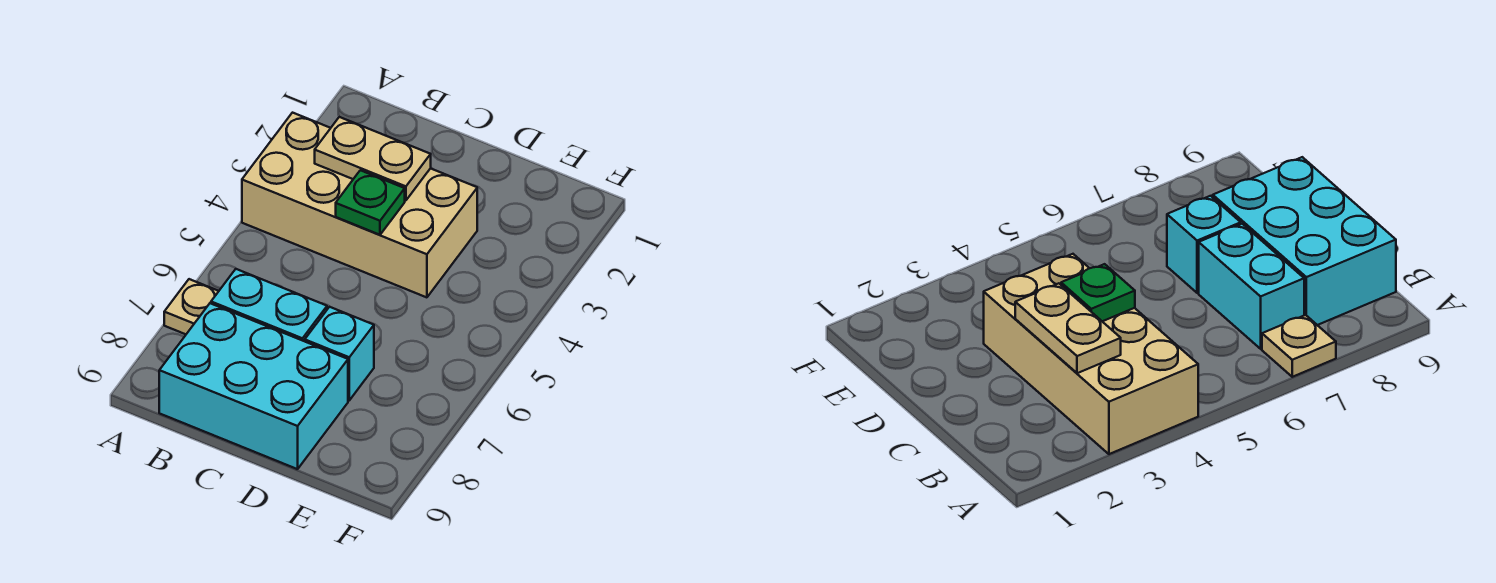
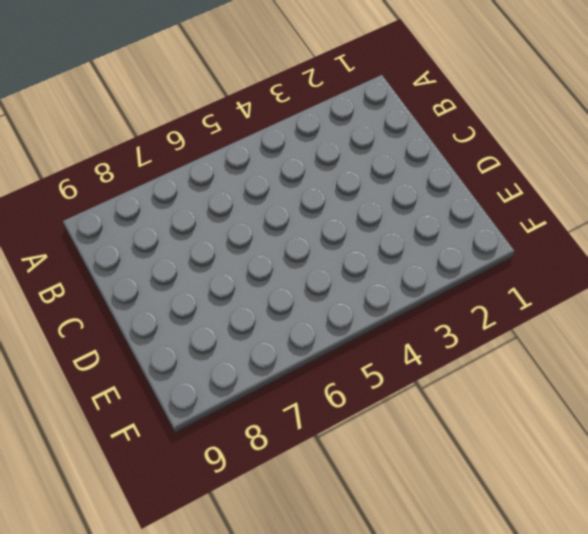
none -> tan brick A3:D4 level 1
none -> tan plate A7 level 1

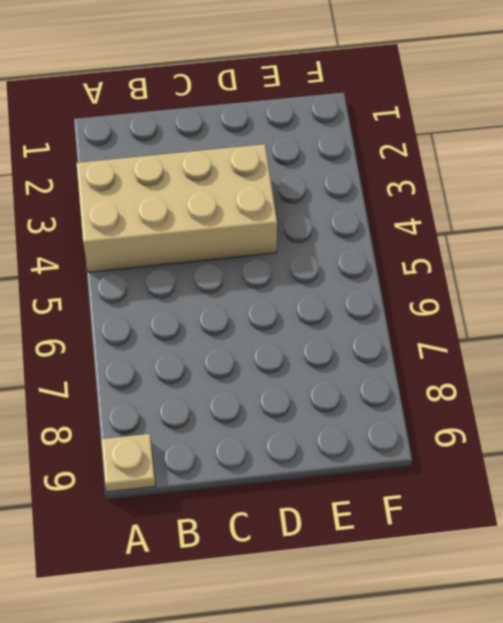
tan plate A9 level 1 -> tan plate A7 level 1
none -> cyan brick B7:C7 level 1
none -> cyan brick B8:D9 level 1

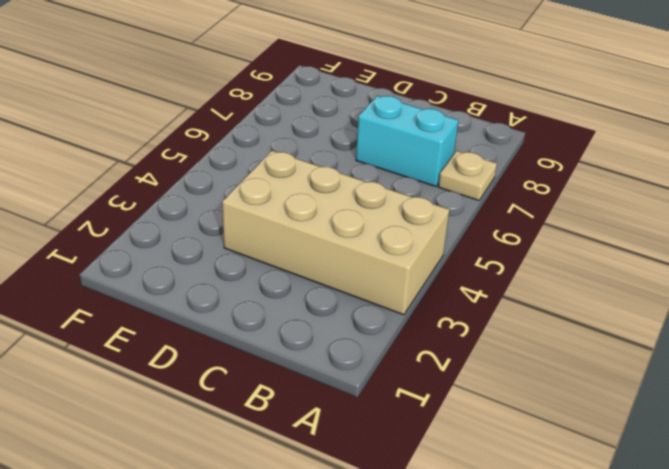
none -> cyan brick B8:D9 level 1
none -> cyan brick D7 level 1

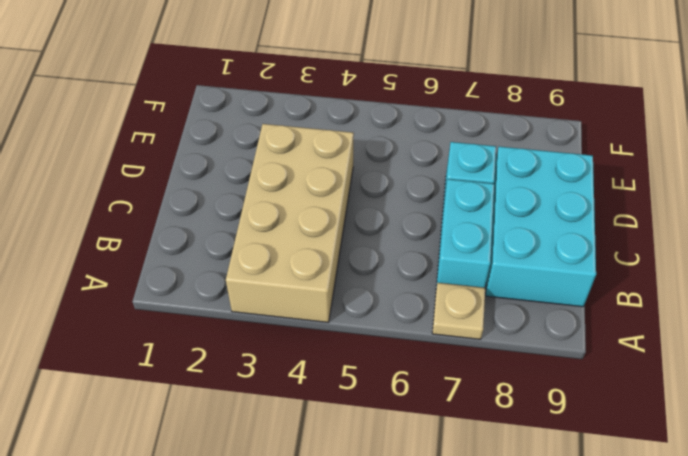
none -> tan plate B3:C3 level 2
none -> green plate C4 level 2

